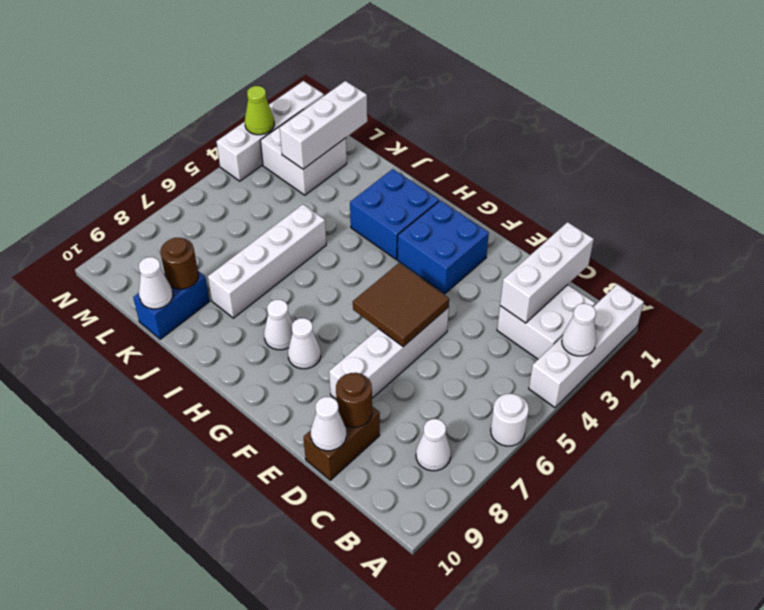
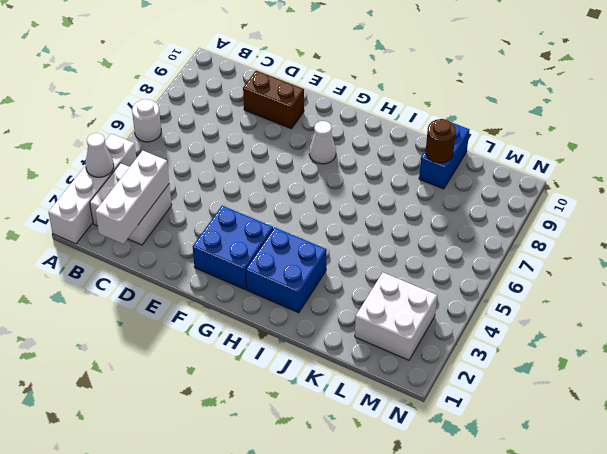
brown brick D9:E9 level 1 -> brown brick D9:D10 level 1
none -> white cone B8 level 1
none -> white brick E5:E8 level 1
none -> white cone H8 level 1

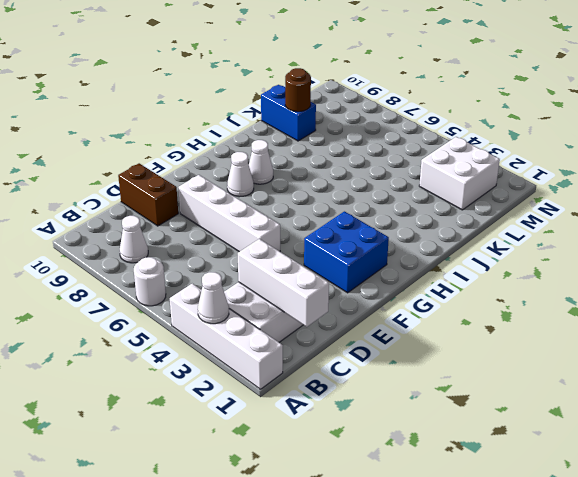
none -> blue brick H2:I3 level 1
none -> white brick J5:J8 level 1
none -> white brick N1:N4 level 1

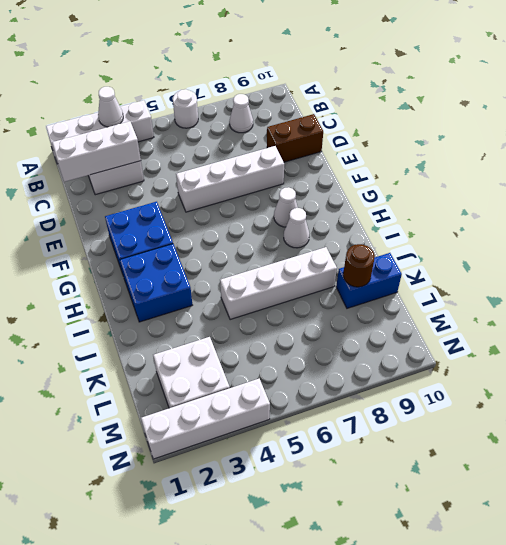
none -> brown round brick D9 level 2
none -> white cone D10 level 2
none -> brown tile E5:F6 level 2

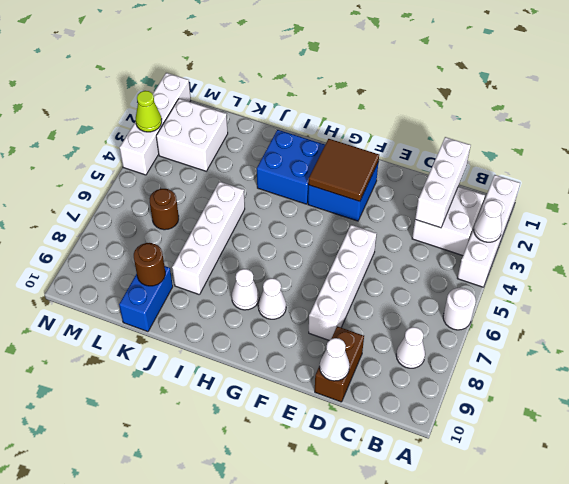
brown tile F2:G3 level 2 -> brown tile E5:F6 level 2
brown round brick L6 level 1 -> brown round brick D9 level 2
none -> white cone K10 level 2
none -> white brick L1:L3 level 2

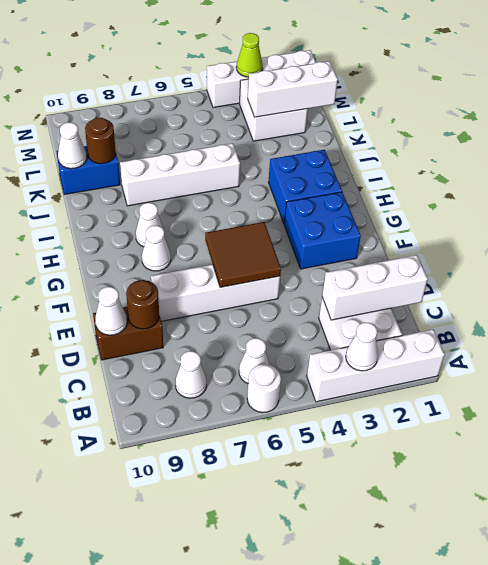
white cone B6 level 1 -> none

